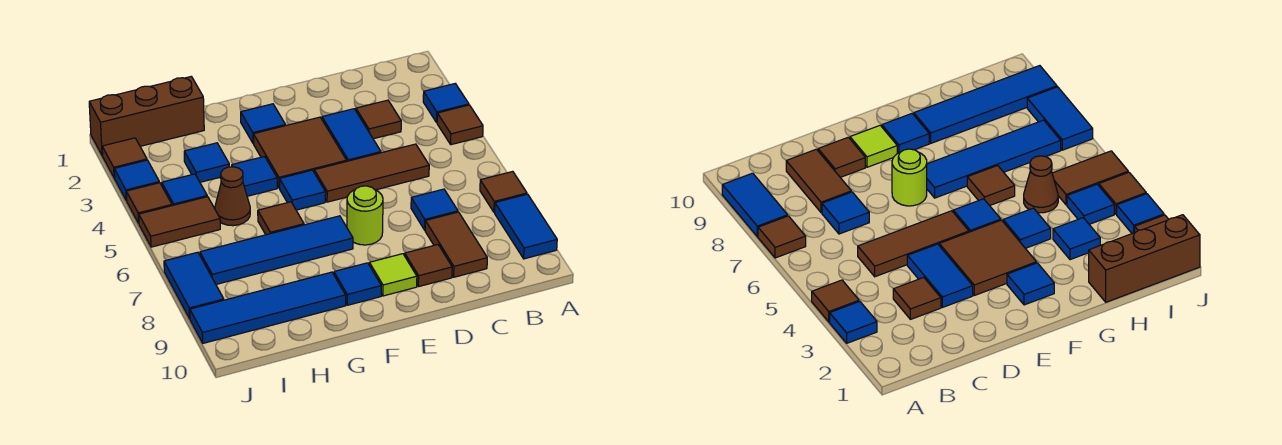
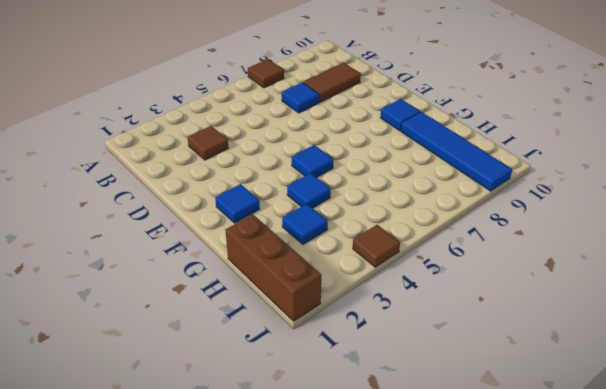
none -> blue tile A3 level 1
none -> brown tile A4 level 1
none -> blue tile A8:A9 level 1

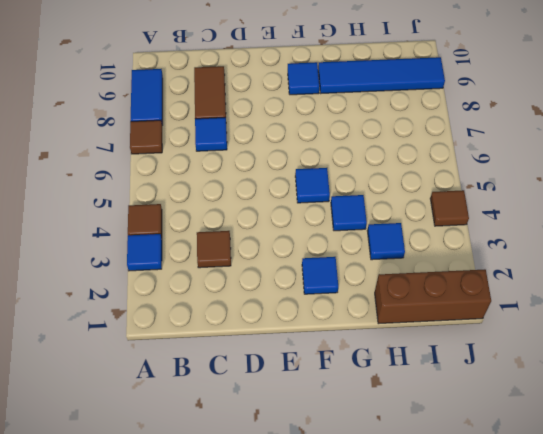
none -> brown tile C5:E5 level 1
none -> blue tile D3:D4 level 1
none -> brown tile D9 level 1

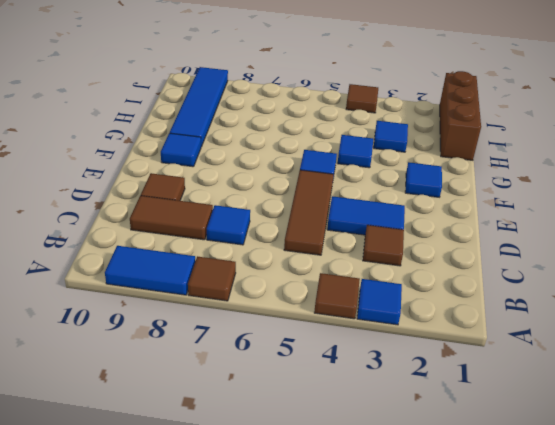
none -> brown tile E3:F4 level 1
none -> lime round brick E7 level 1
none -> lime tile E9 level 1

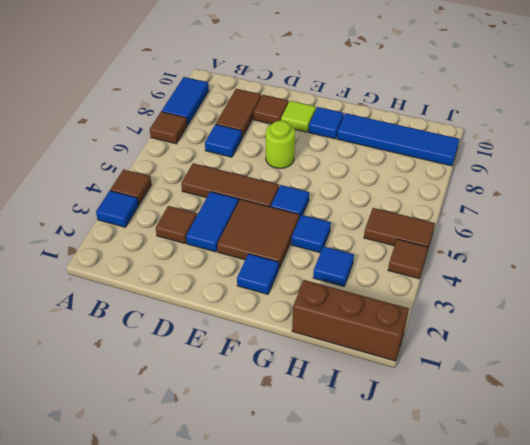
none -> blue tile F7:I7 level 1
none -> brown tile G6 level 1
none -> brown cone H5 level 1

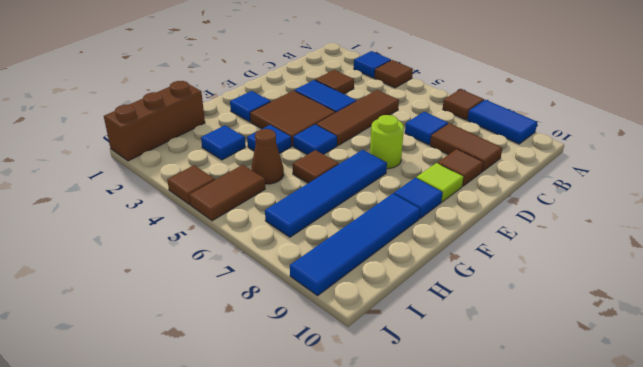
none -> blue tile I4 level 1
none -> brown tile J2 level 1
none -> blue tile J3 level 1

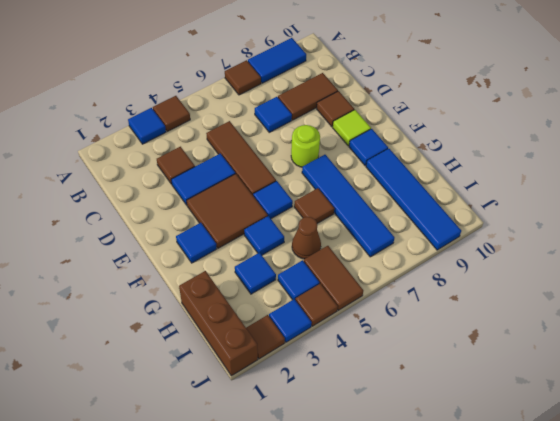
none -> blue tile J7:J8 level 1

